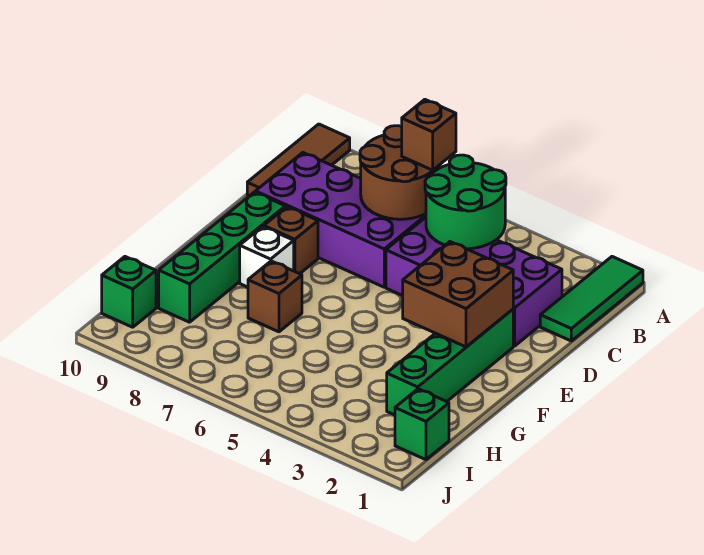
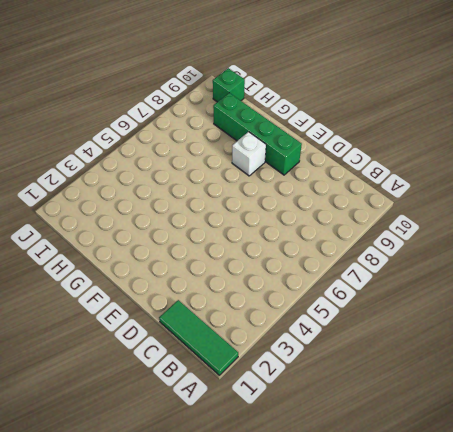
none -> brown tile A10:C10 level 1
none -> purple brick C2:D5 level 1
none -> purple brick C6:D9 level 1

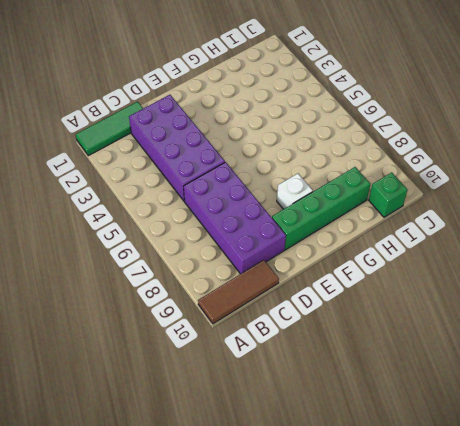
none -> green brick E2:H2 level 1
none -> brown brick E8 level 1
none -> brown brick G7 level 1

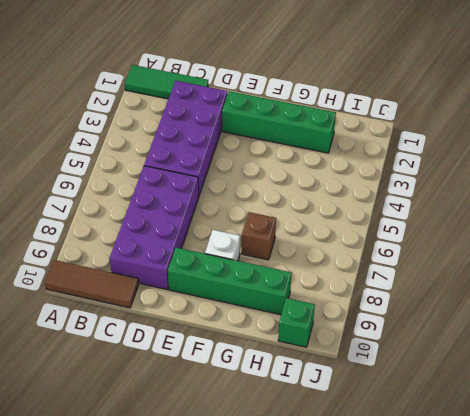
none -> brown brick E8 level 1
none -> green brick I1 level 1
none -> green round brick B4:C5 level 2

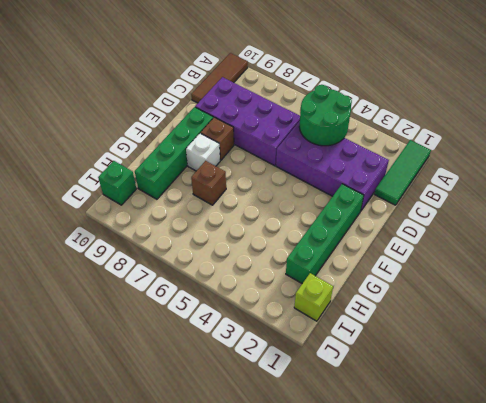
lime brick I1 level 1 -> green brick I1 level 1
none -> brown round brick B6:C7 level 2
none -> brown brick E2:F3 level 2
none -> brown brick B6 level 3

